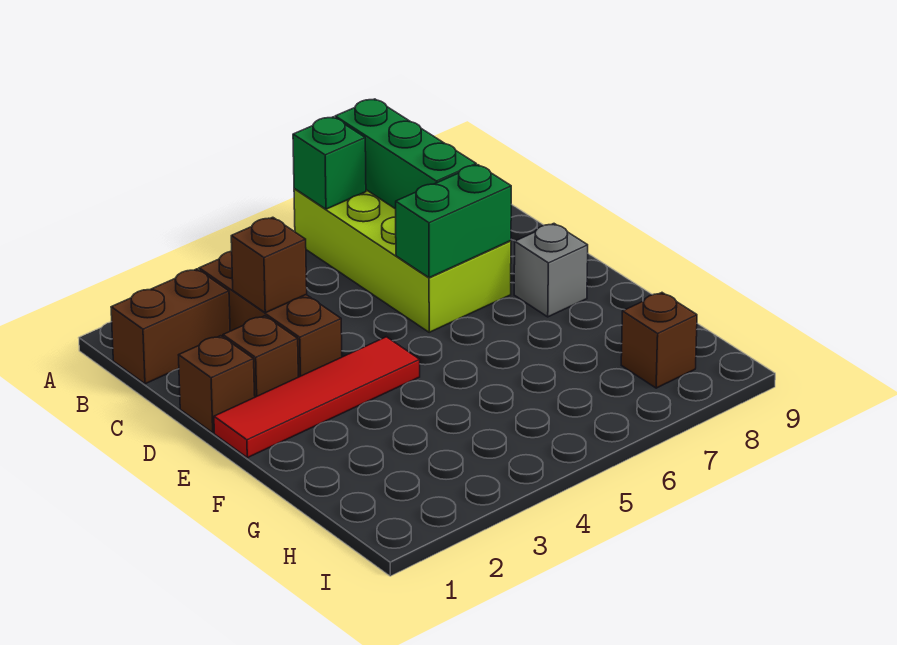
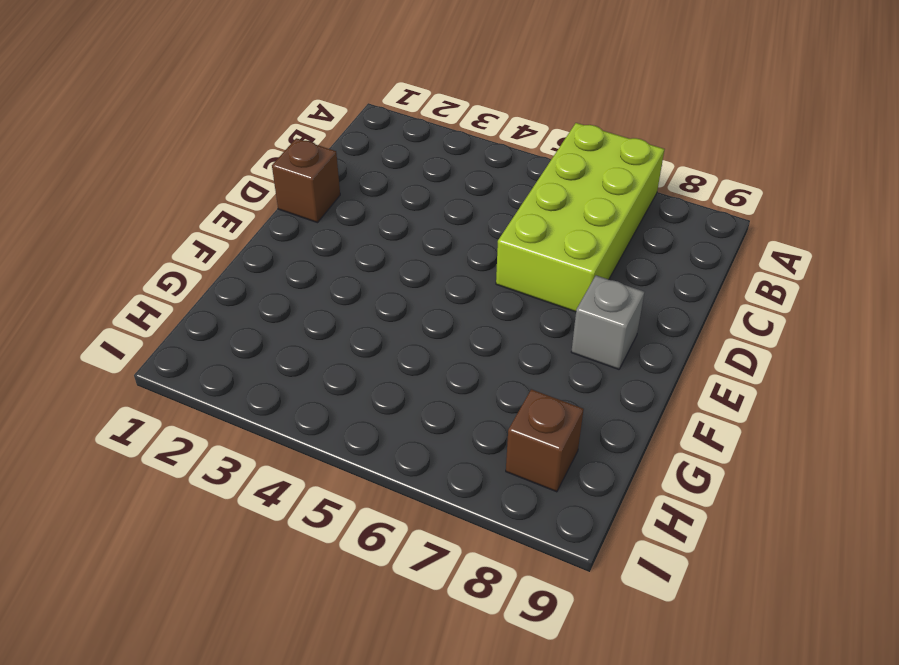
none -> brown brick B1:B2 level 1
none -> brown brick B3:D3 level 1
none -> brown brick D2 level 1

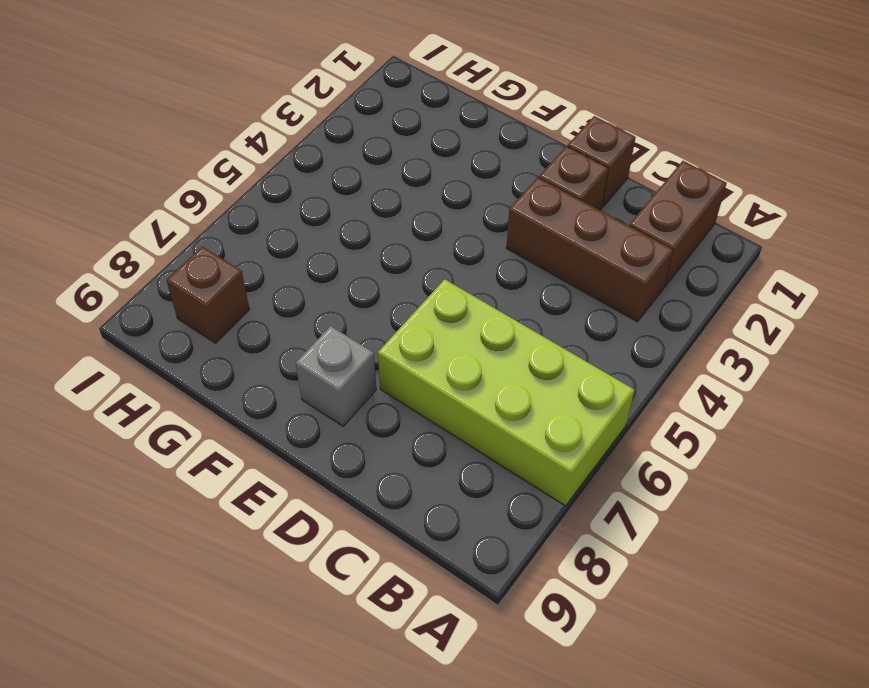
none -> red tile E1:E4 level 1
none -> green brick A6 level 2
none -> green brick A7:C7 level 2

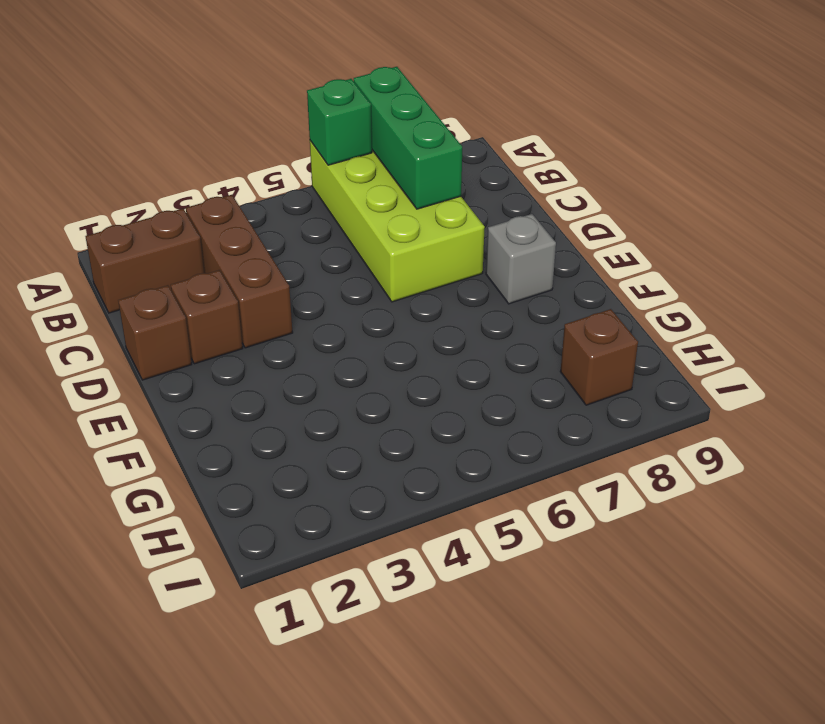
none -> red tile E1:E4 level 1
none -> brown brick C3 level 2
none -> green brick D6:D7 level 2

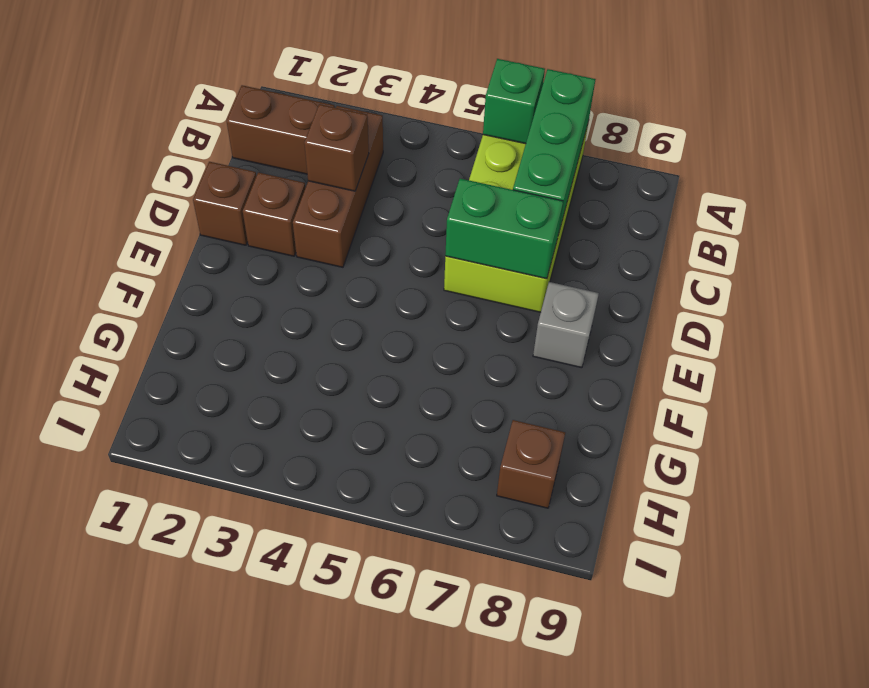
none -> red tile E1:E4 level 1

